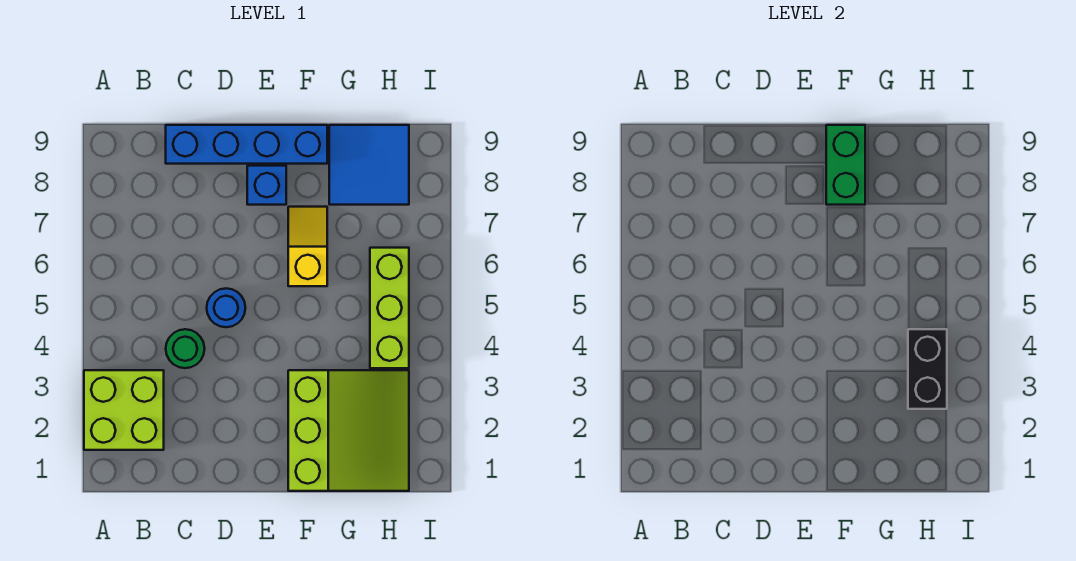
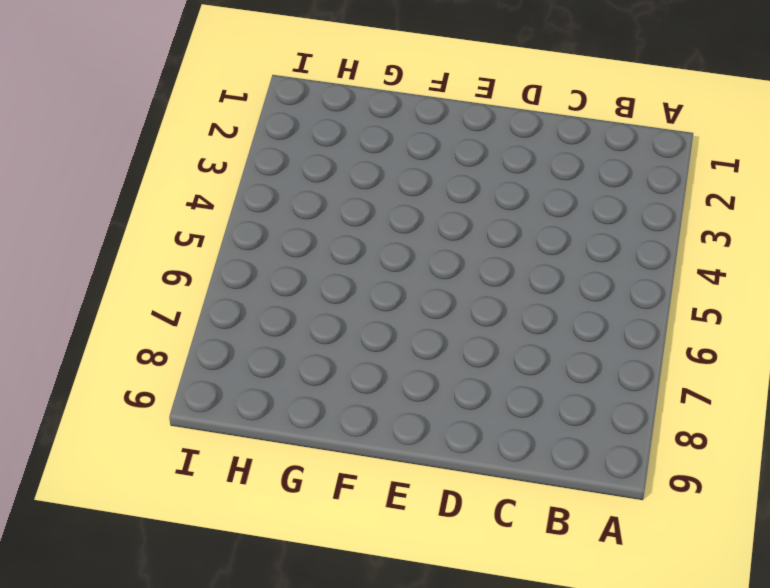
none -> lime brick A2:B3 level 1
none -> green round brick C4 level 1

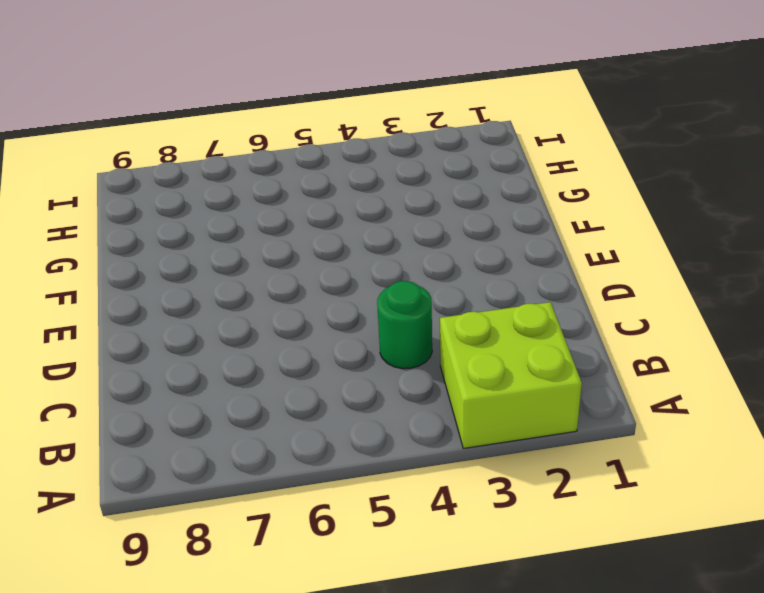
none -> blue brick C9:F9 level 1
none -> blue round brick D5 level 1

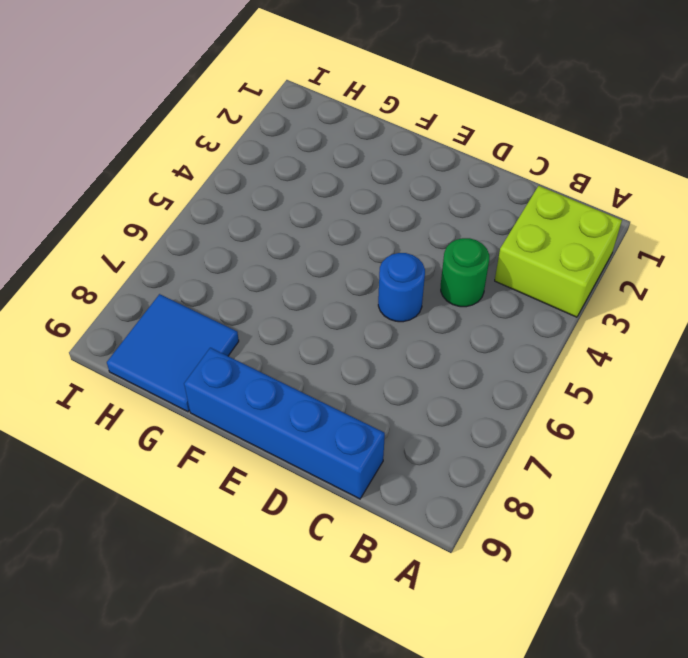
none -> blue brick E8 level 1
none -> lime slope F1:H3 level 1 top F

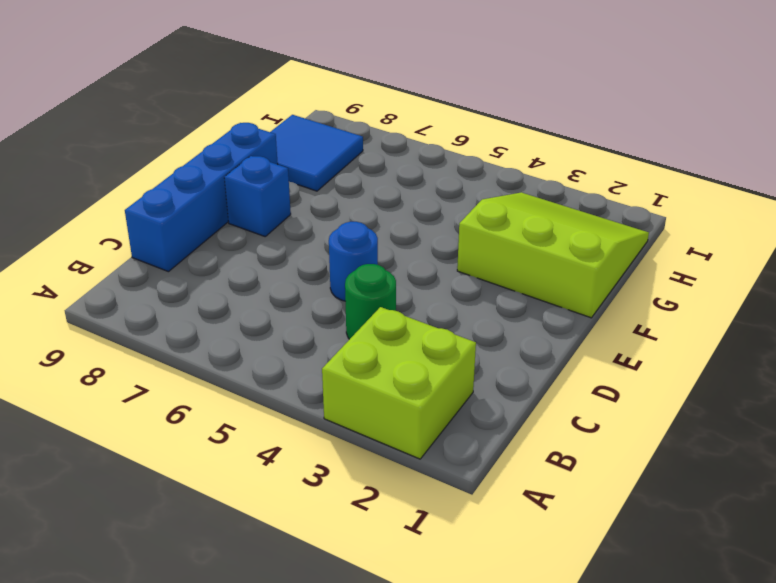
none -> yellow slope F6:F7 level 1 top 6
none -> lime brick H4:H6 level 1

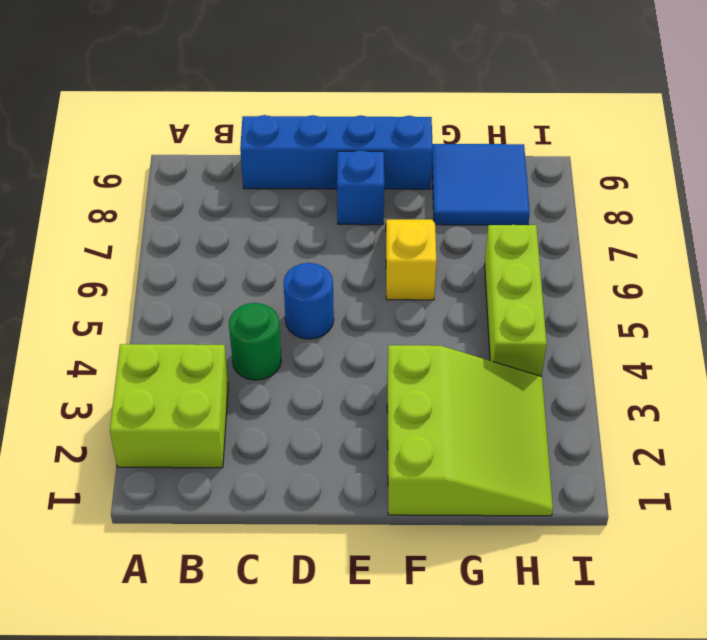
none -> green brick F8:F9 level 2
none -> black brick H3:H4 level 2

